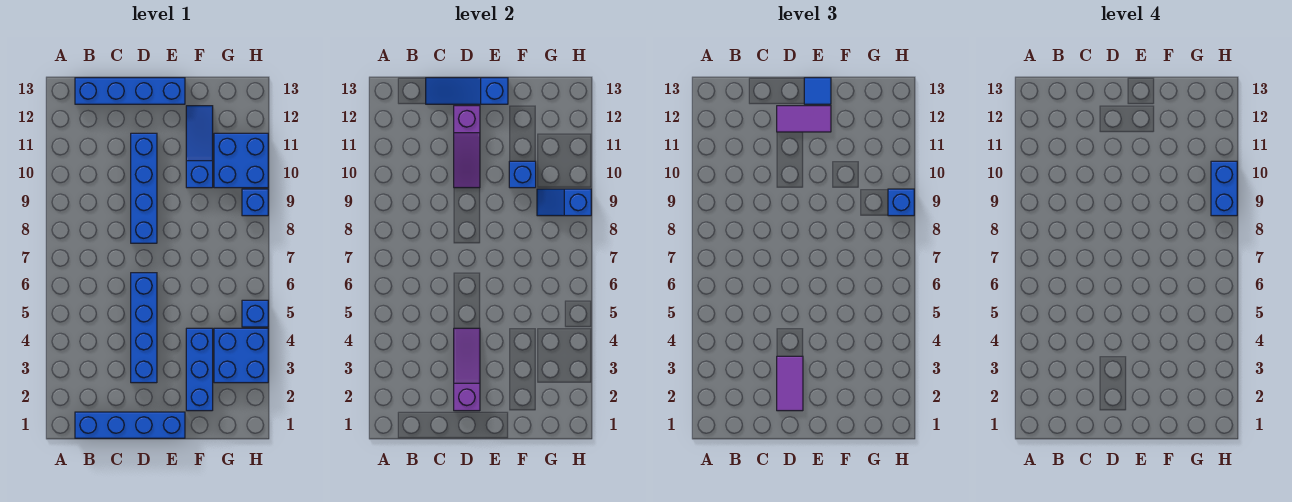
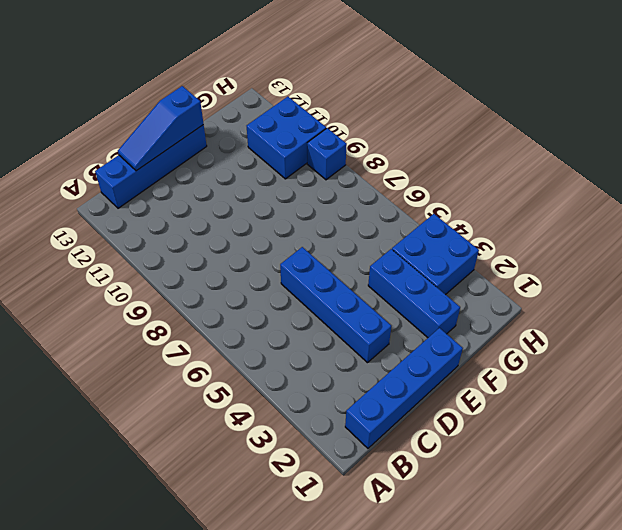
none -> blue brick D8:D11 level 1
none -> blue slope F10:F12 level 1 top 10
none -> blue brick H5 level 1

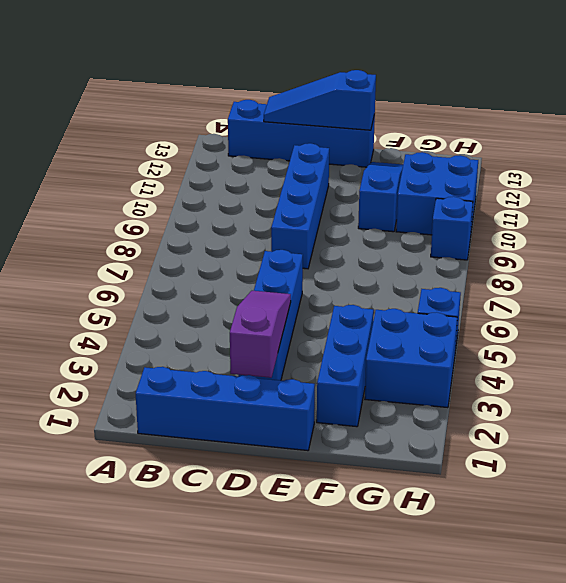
none -> purple slope D10:D12 level 2 top 12
none -> blue brick F10 level 2
none -> blue slope G9:H9 level 2 top H

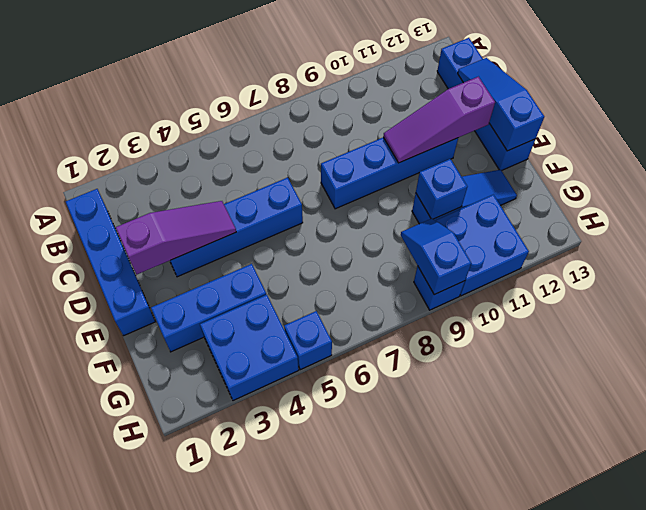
none -> purple tile D2:D3 level 3
none -> purple tile D12:E12 level 3
none -> blue tile E13 level 3

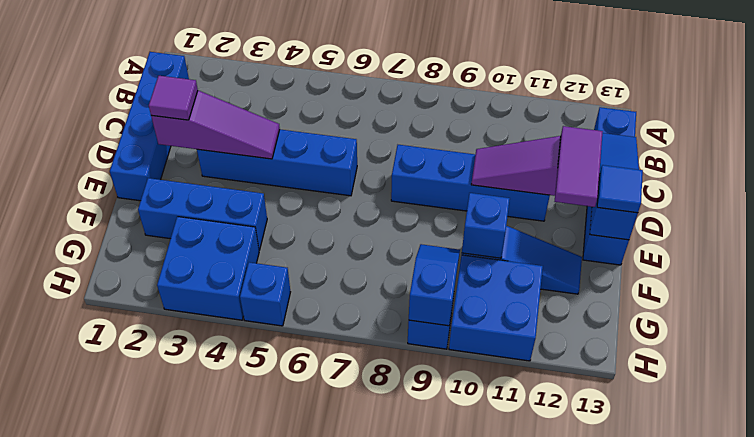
purple tile D2 level 3 -> purple tile D2:D3 level 3
none -> blue brick H9 level 3
none -> blue brick H9:H10 level 4

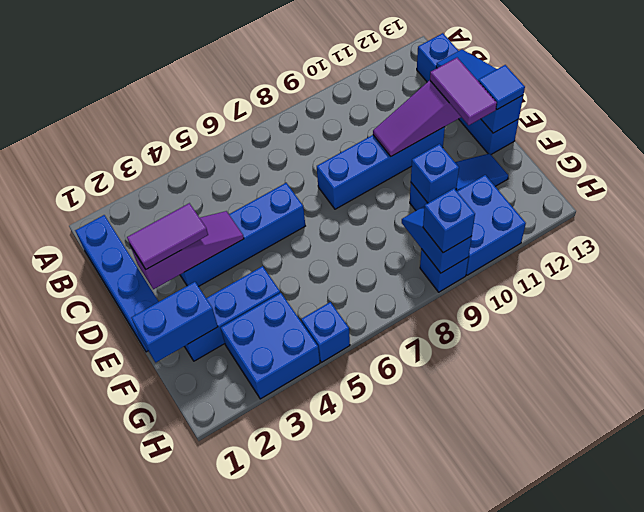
blue brick F1:F2 level 2 -> blue brick H9:H10 level 4

